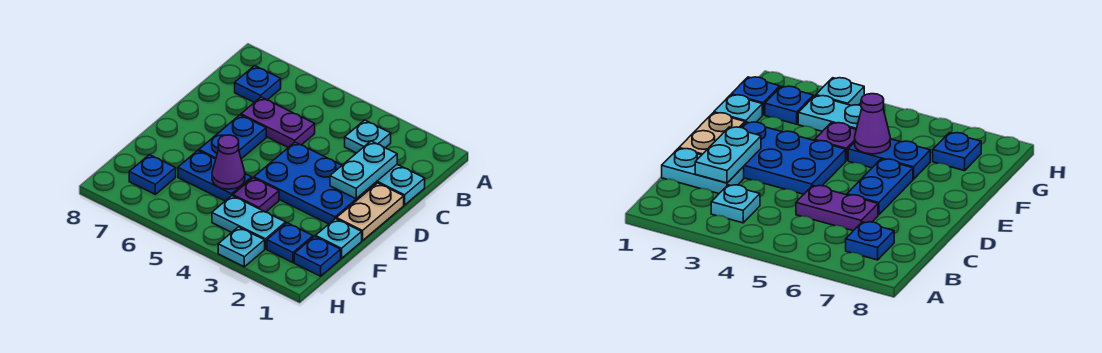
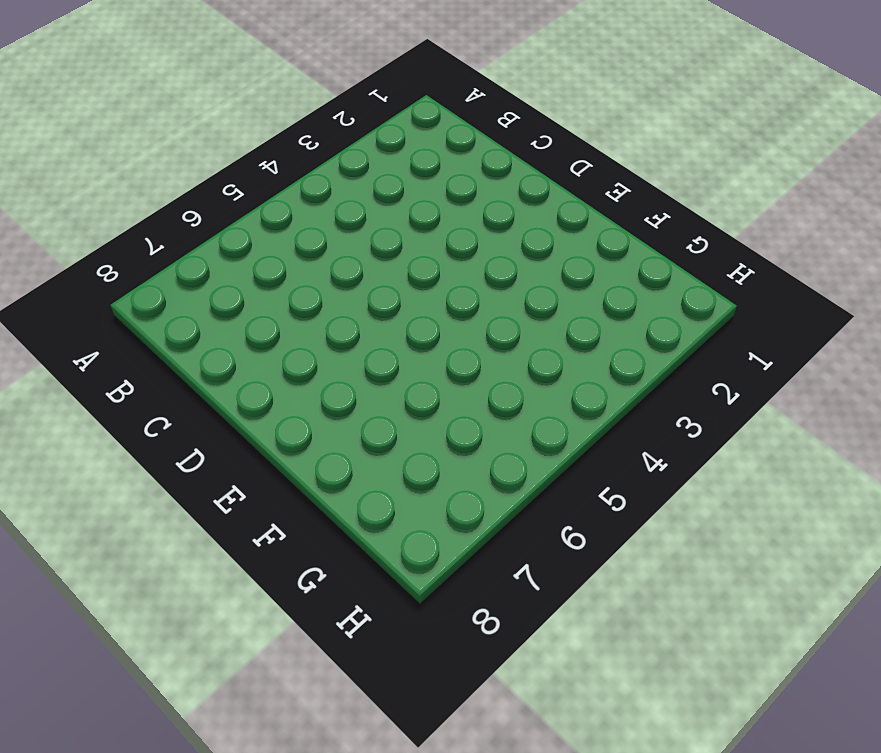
none -> cyan plate B3 level 1
none -> blue plate B7 level 1
none -> cyan plate C1:C2 level 1

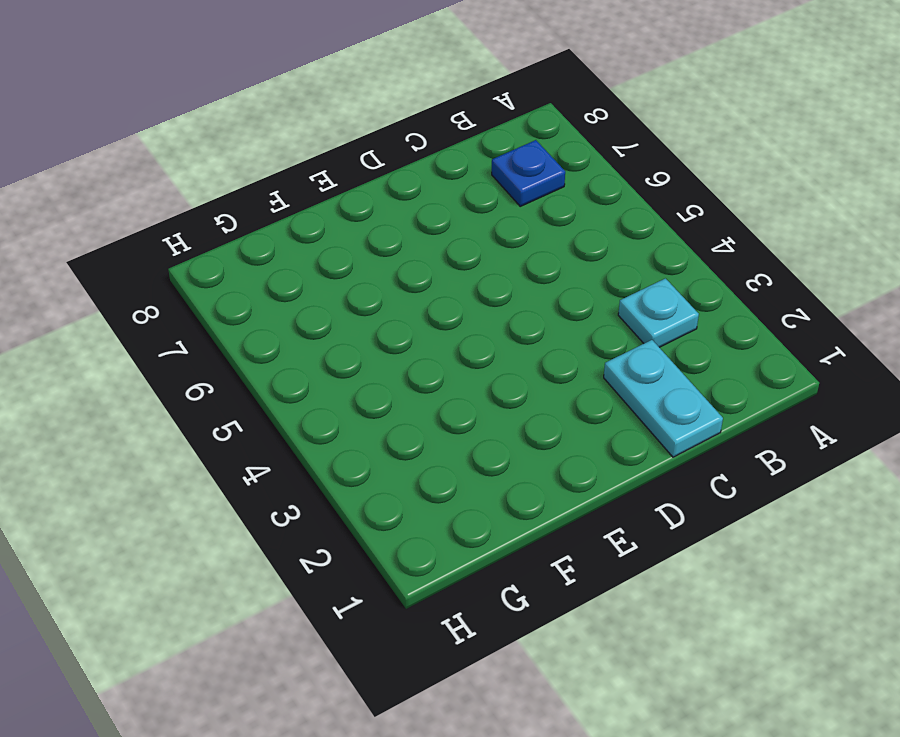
none -> purple plate C5:C6 level 1
none -> tan plate D1:E1 level 1
none -> blue plate D2:E4 level 1

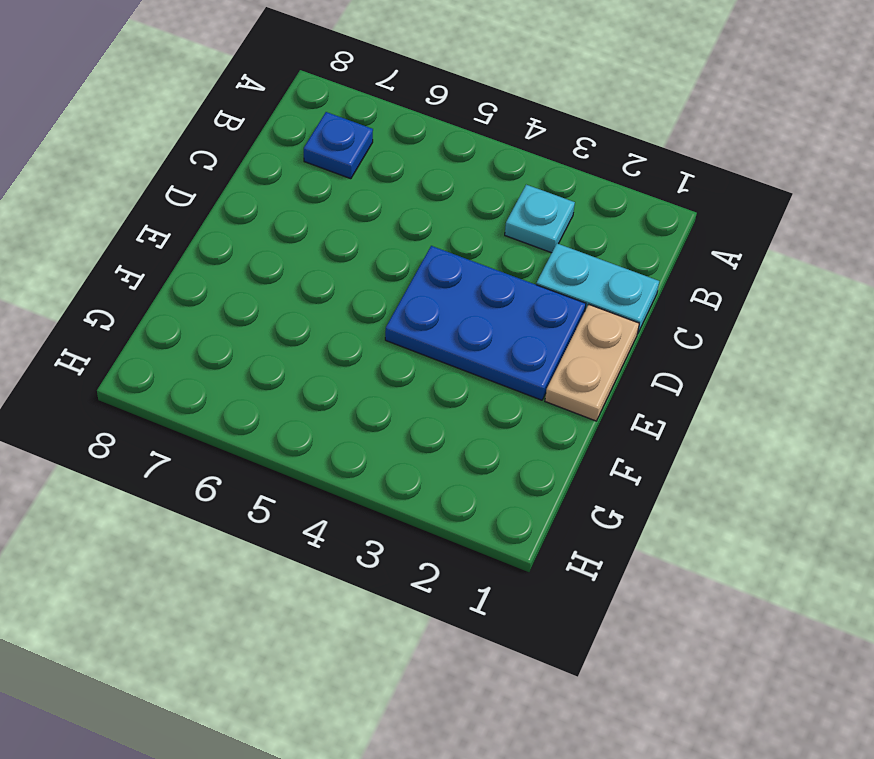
none -> purple plate C5:C6 level 1
none -> blue plate D6:E6 level 1
none -> cyan plate F1 level 1

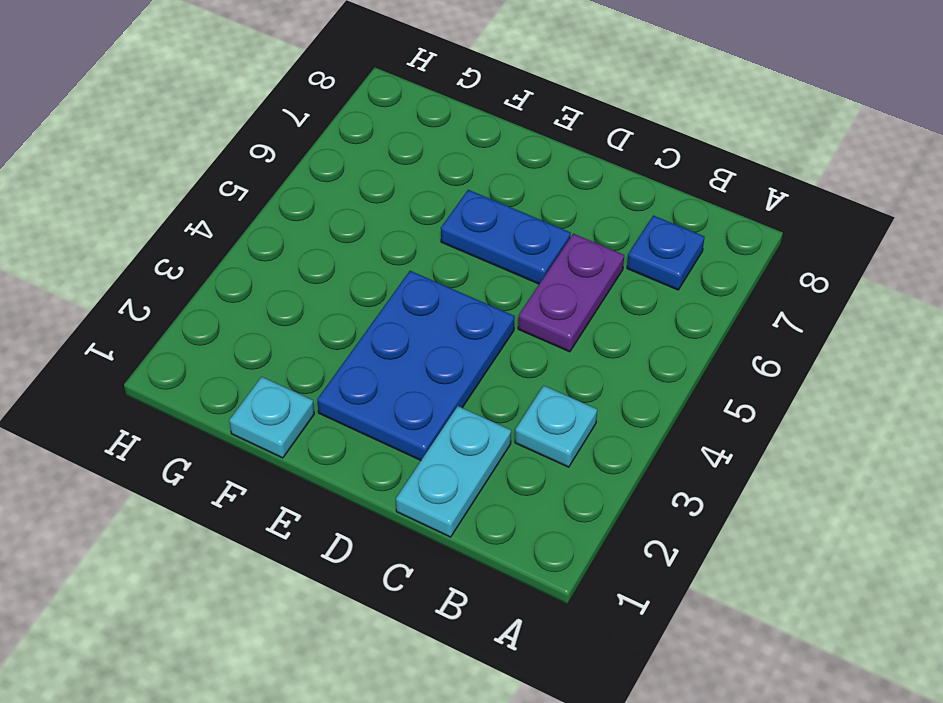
none -> tan plate D1:E1 level 1
none -> purple plate F4 level 1
none -> blue plate F5:F6 level 1

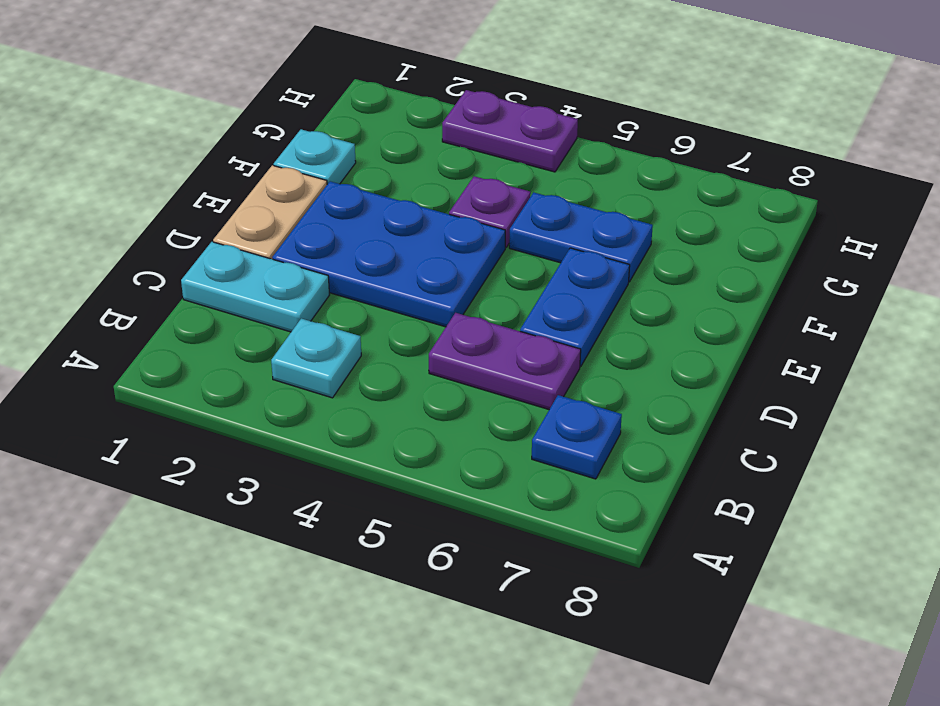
purple plate H3:H4 level 1 -> cyan plate H3 level 1
none -> blue plate G1 level 1
none -> blue plate G2 level 1
none -> cyan plate G3:G4 level 1

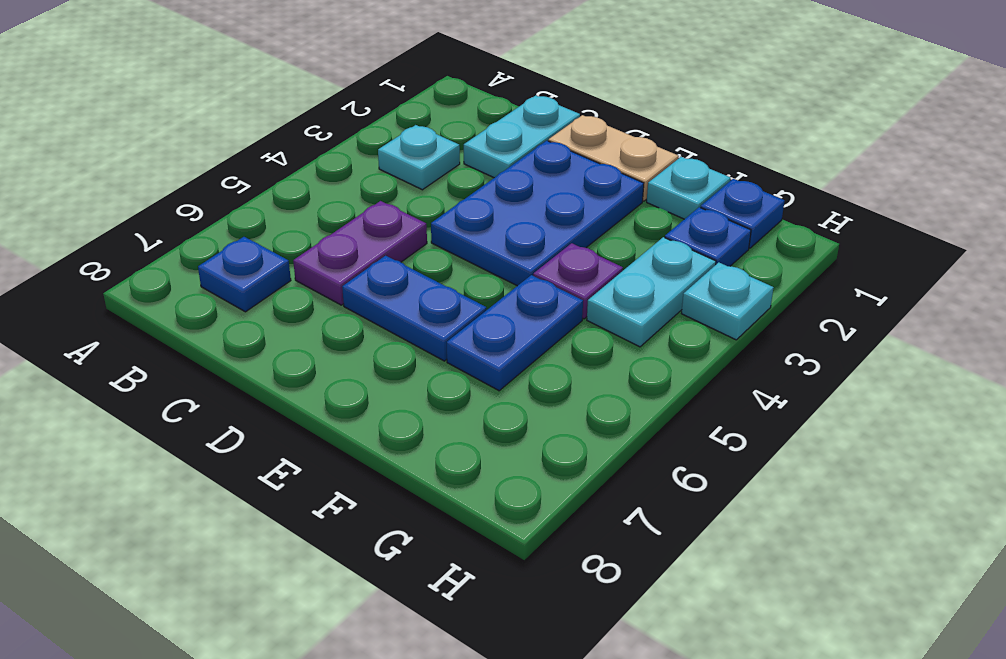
none -> blue plate G7 level 1
none -> cyan plate C2:D2 level 2
none -> purple cone F5 level 2

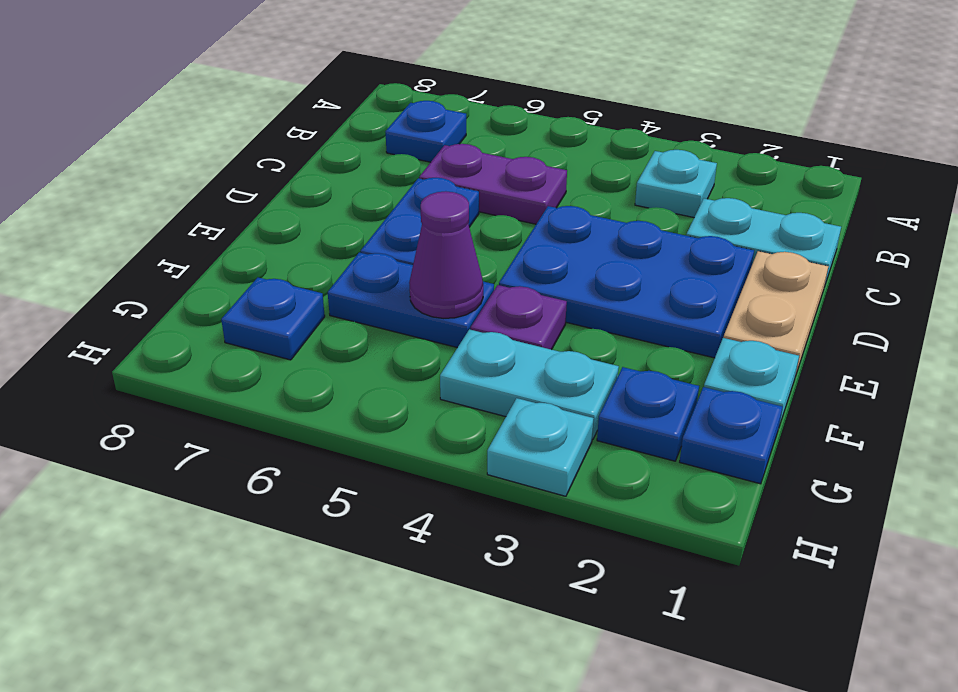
none -> cyan plate C2:D2 level 2

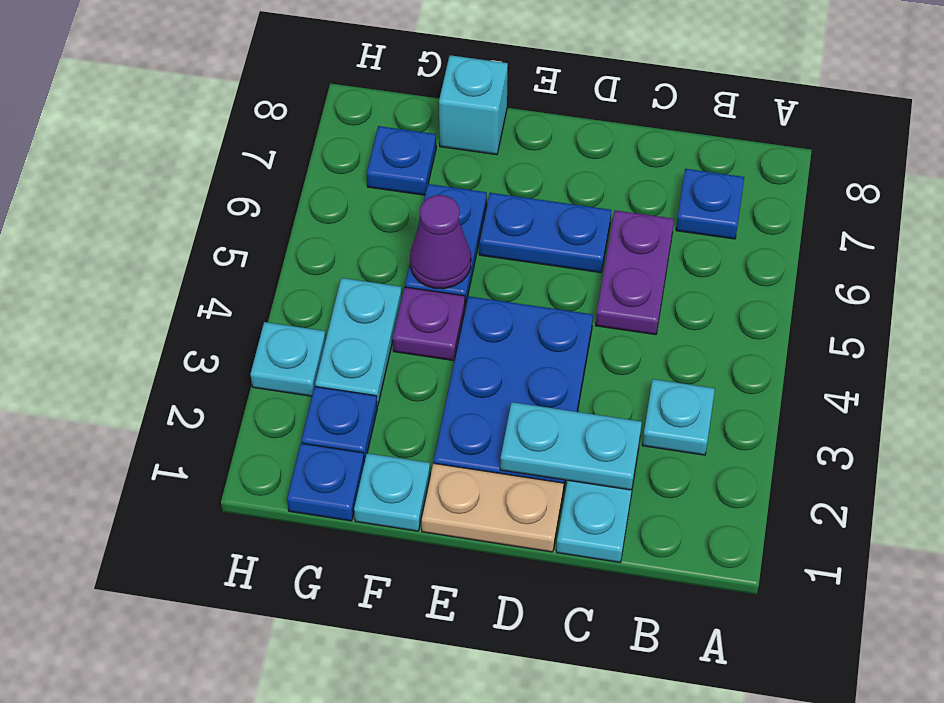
cyan brick F8 level 1 -> none

